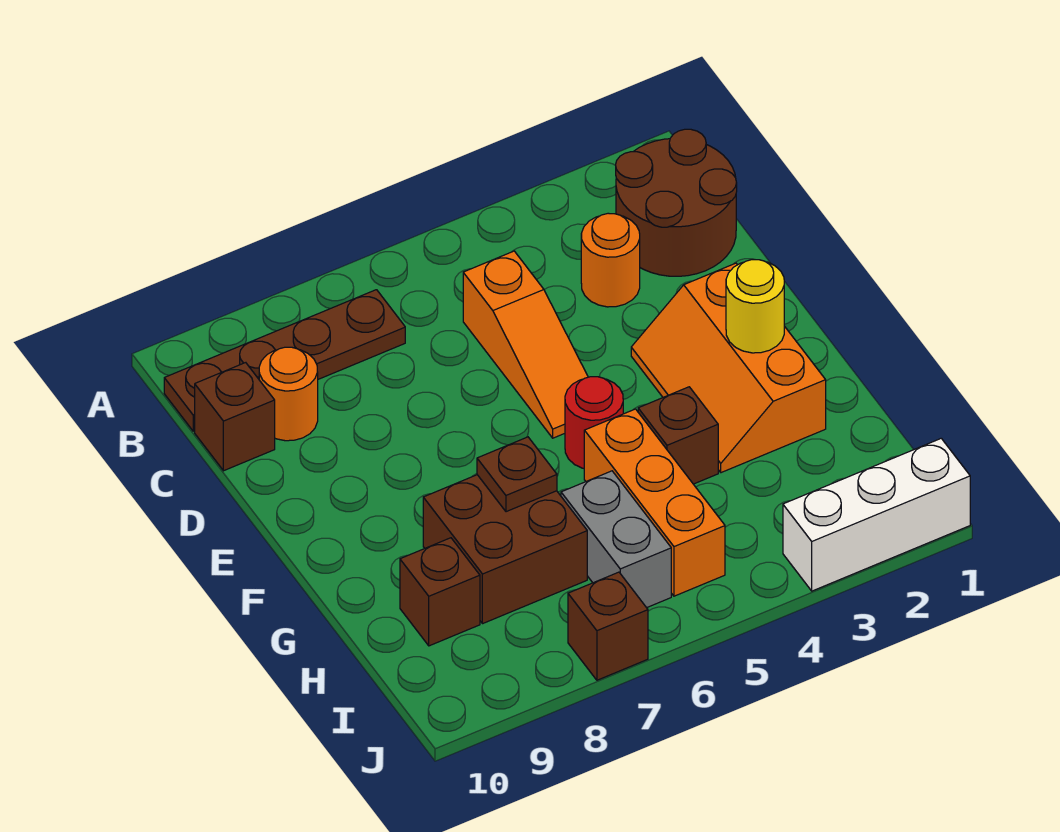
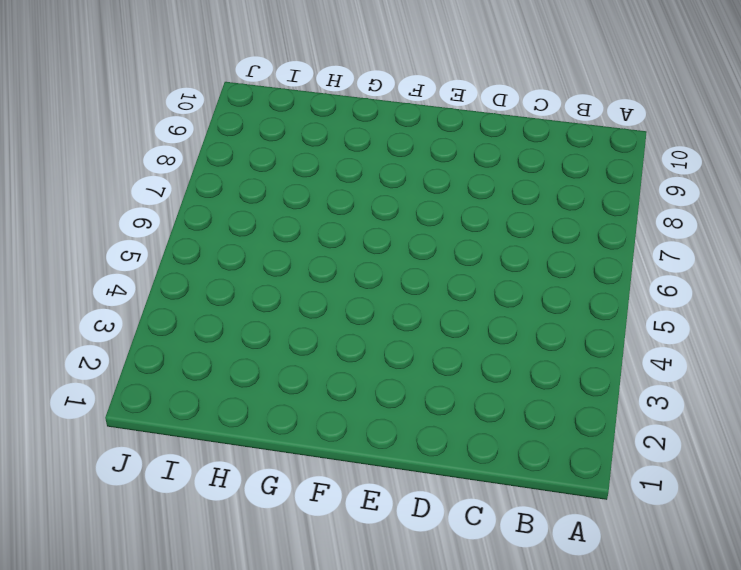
none -> brown round brick B1:C2 level 1
none -> brown plate B7:B10 level 1
none -> orange round brick C3 level 1

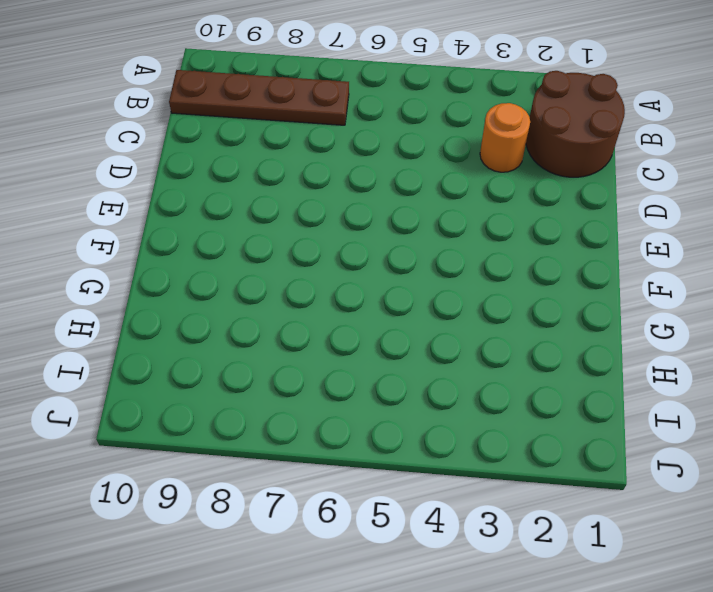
none -> orange slope C5:E5 level 1 top C
none -> orange round brick C9 level 1
none -> brown brick C10 level 1

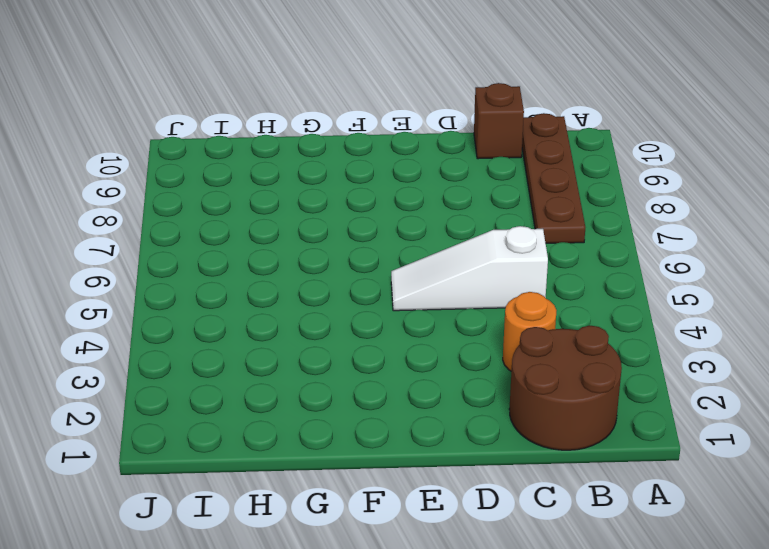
white slope C5:E5 level 1 top C -> orange slope C5:E5 level 1 top C
none -> orange round brick C9 level 1
none -> orange slope E2:G3 level 1 top 2
none -> red round brick F5 level 1

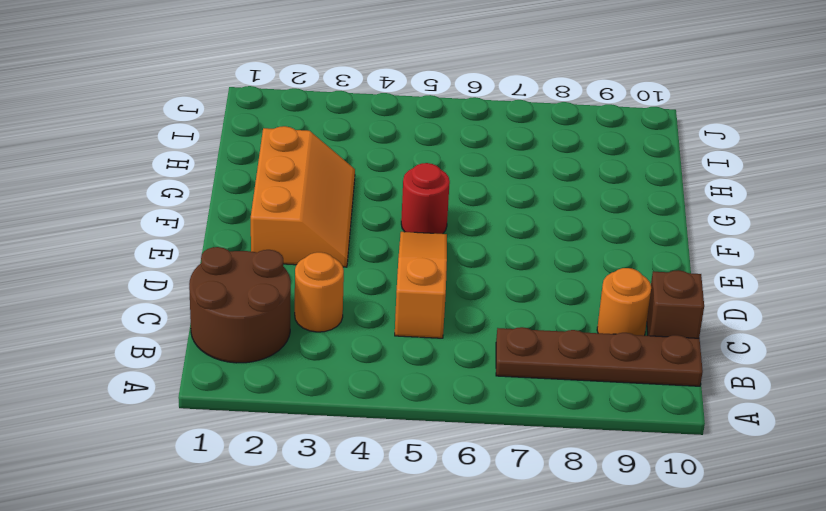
none -> brown brick G4 level 1
none -> orange brick G5:I5 level 1
none -> brown brick G7:H8 level 1

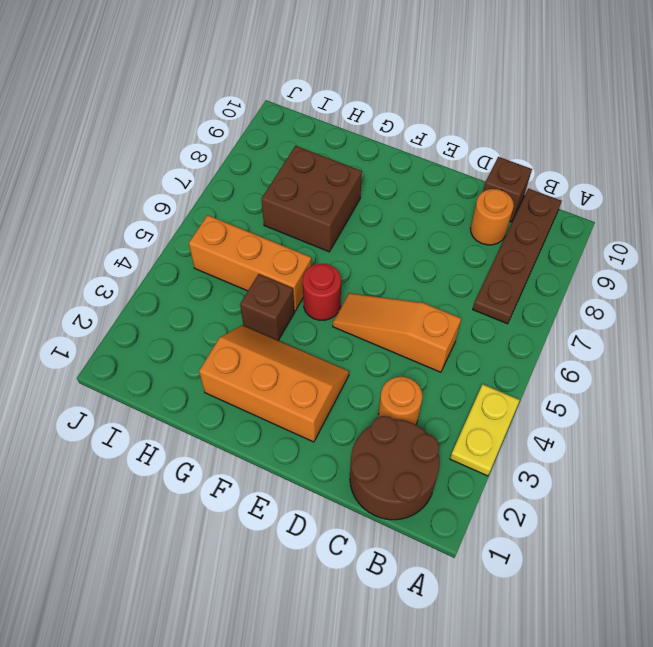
yellow plate A3:A4 level 1 -> none
none -> grey brick H6:I6 level 1
none -> brown brick H9 level 1
none -> white brick J1:J3 level 1

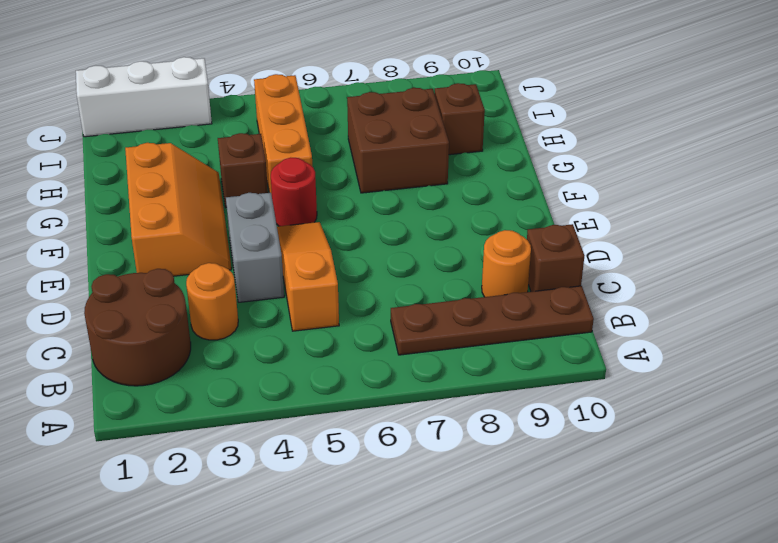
grey brick D4:E4 level 1 -> grey brick H6:I6 level 1
none -> brown brick J7 level 1
none -> yellow round brick F2 level 2
none -> brown plate G7 level 2

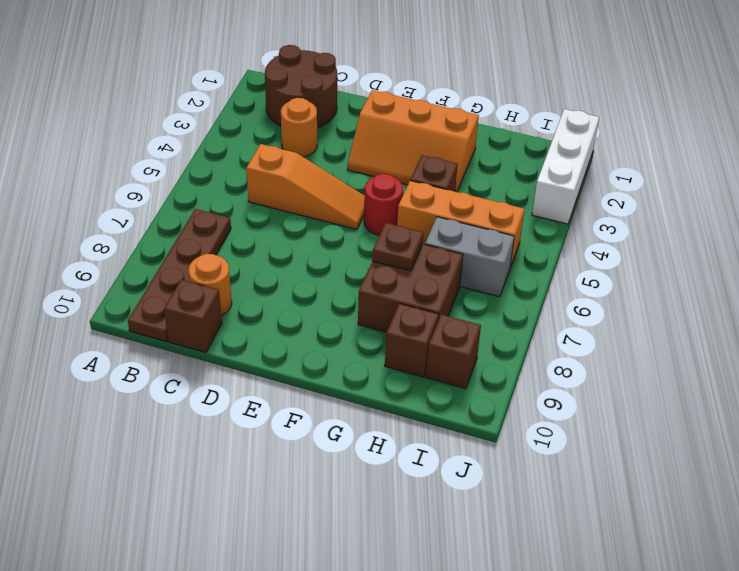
brown brick I9 level 1 -> brown brick J7 level 1
none -> yellow round brick F2 level 2

